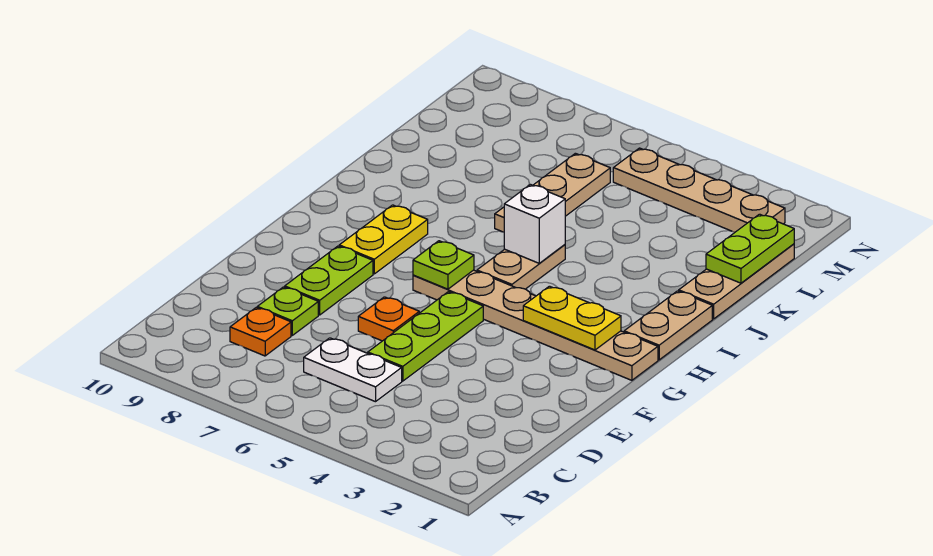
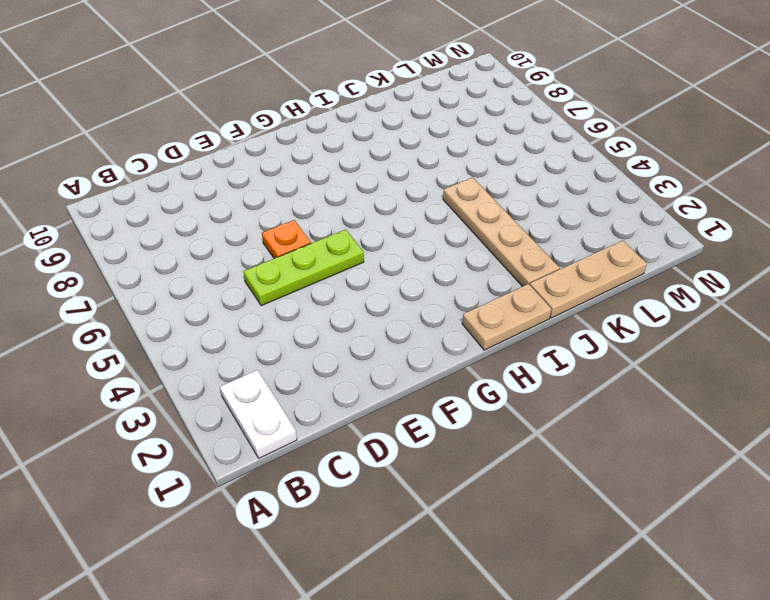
white plate B1:B2 level 1 -> white plate C5:C6 level 1
tan plate J2:J5 level 1 -> tan plate M2:M5 level 1
none -> orange plate C8 level 1
none -> lime plate D8 level 1
none -> lime plate E8:F8 level 1

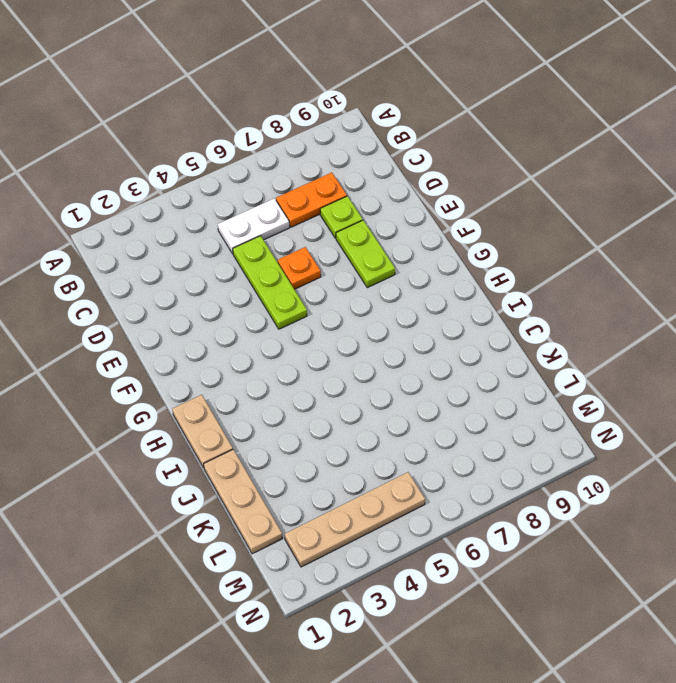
orange plate C7:C8 level 1 -> orange plate C8 level 1
none -> tan plate G1:G6 level 1
none -> yellow plate G8:H8 level 1
none -> tan plate H5:I5 level 1

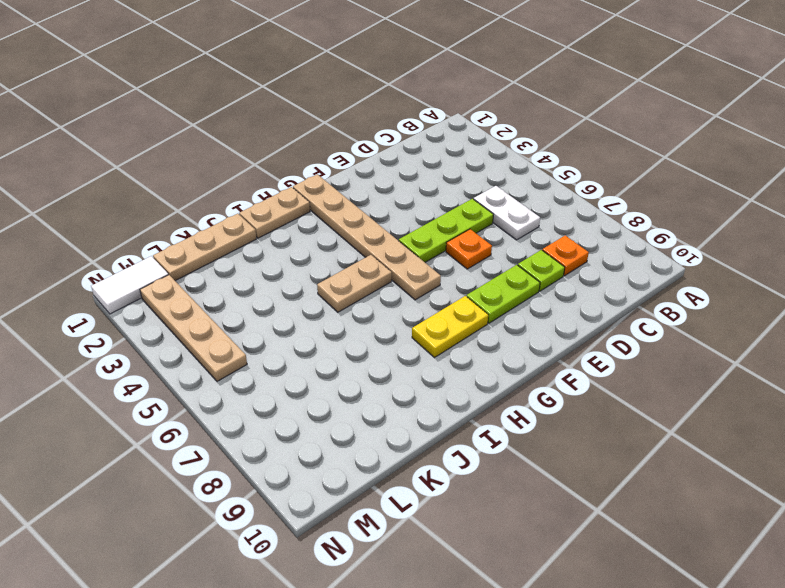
white tile M1:N1 level 1 -> none
none -> tan plate J6:L6 level 1
none -> yellow plate G2:G3 level 2
none -> lime plate G6 level 2

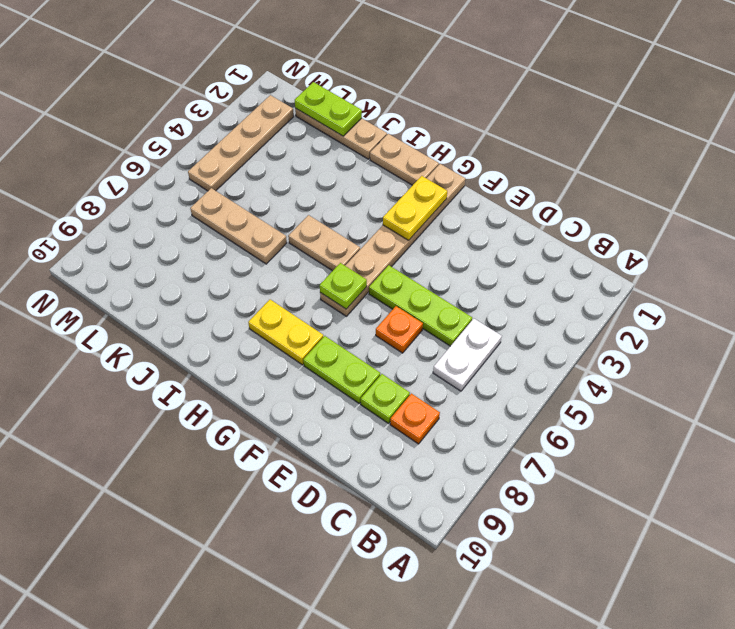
none -> white brick I5 level 2

